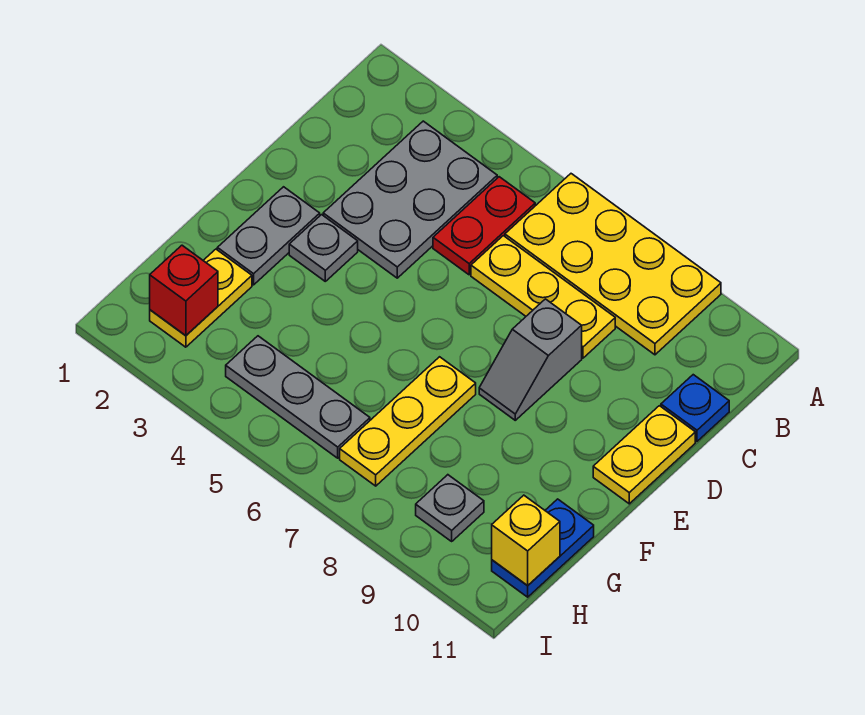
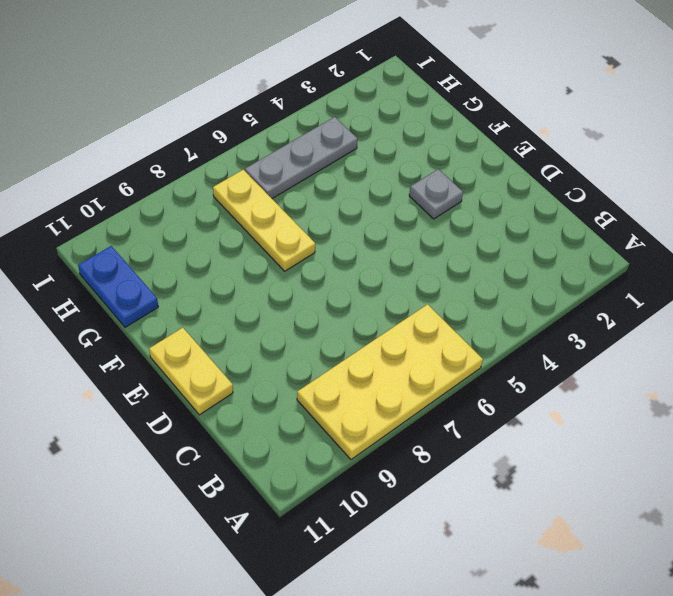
none -> grey plate B3:D4 level 1
none -> red plate B5:C5 level 1
none -> yellow plate C6:C8 level 1

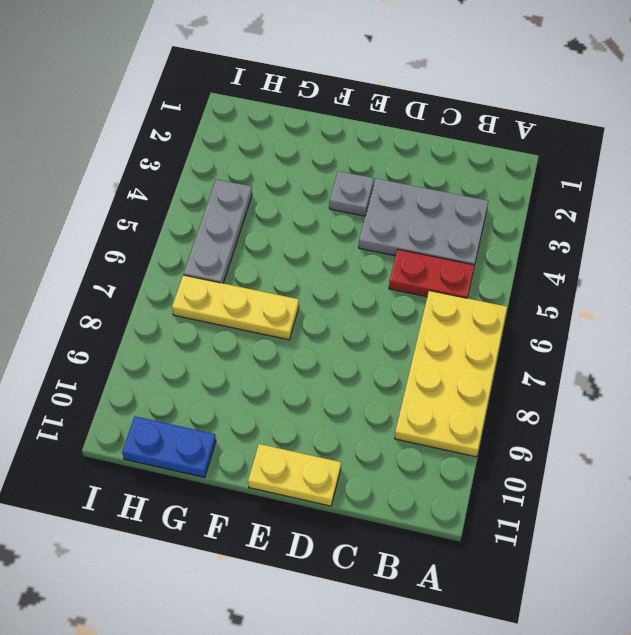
none -> yellow plate C6:C8 level 1
none -> blue plate C11 level 1
none -> grey slope D8:E8 level 1 top D

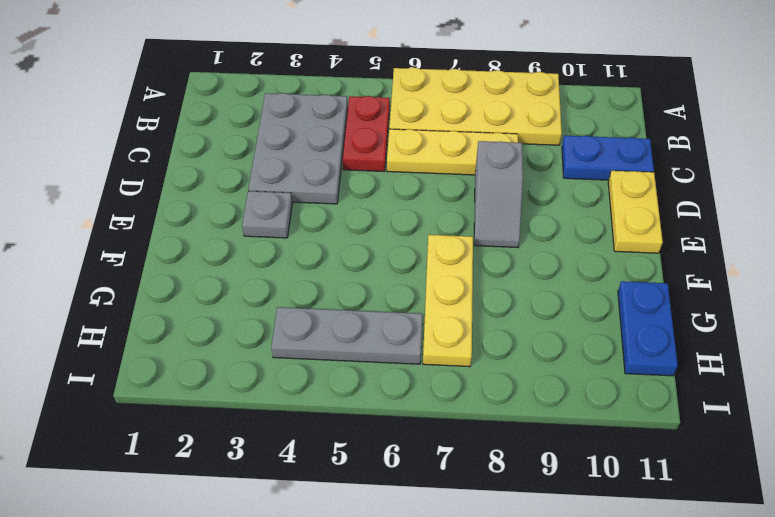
blue plate C10:C11 level 1 -> blue plate C11 level 1
none -> grey plate E2:F2 level 1
none -> yellow plate G2:H2 level 1
none -> grey plate H9 level 1

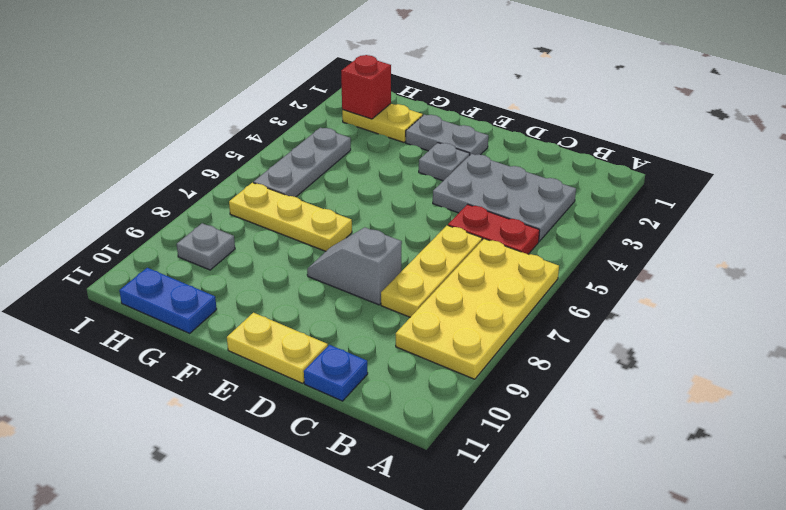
none -> yellow brick H11 level 2

